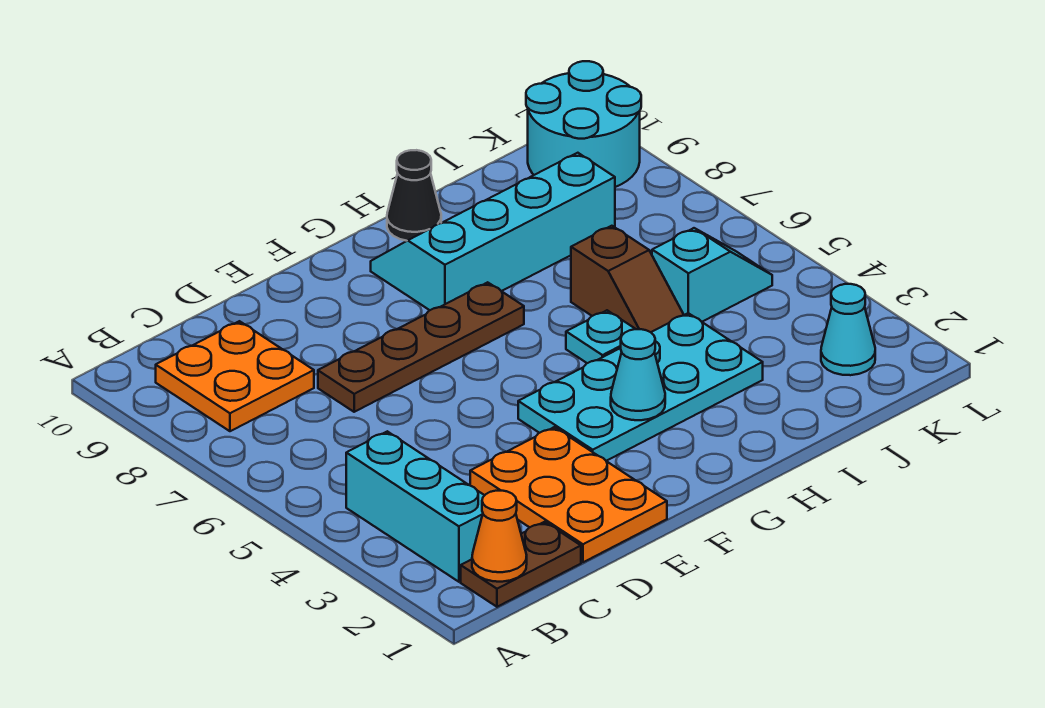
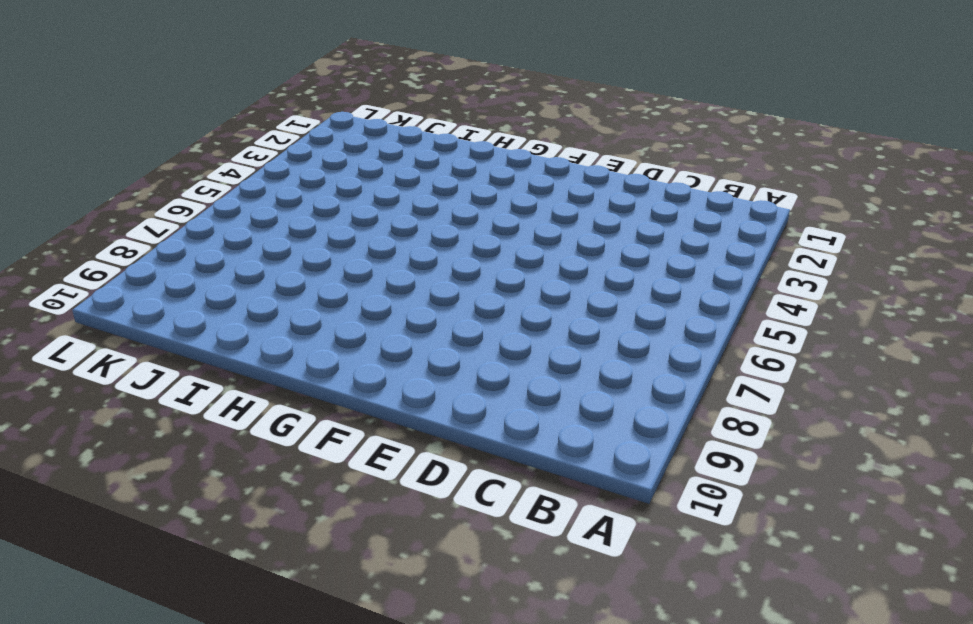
none -> brown plate B1:C1 level 1
none -> cyan brick B2:B4 level 1
none -> orange plate B8:C9 level 1

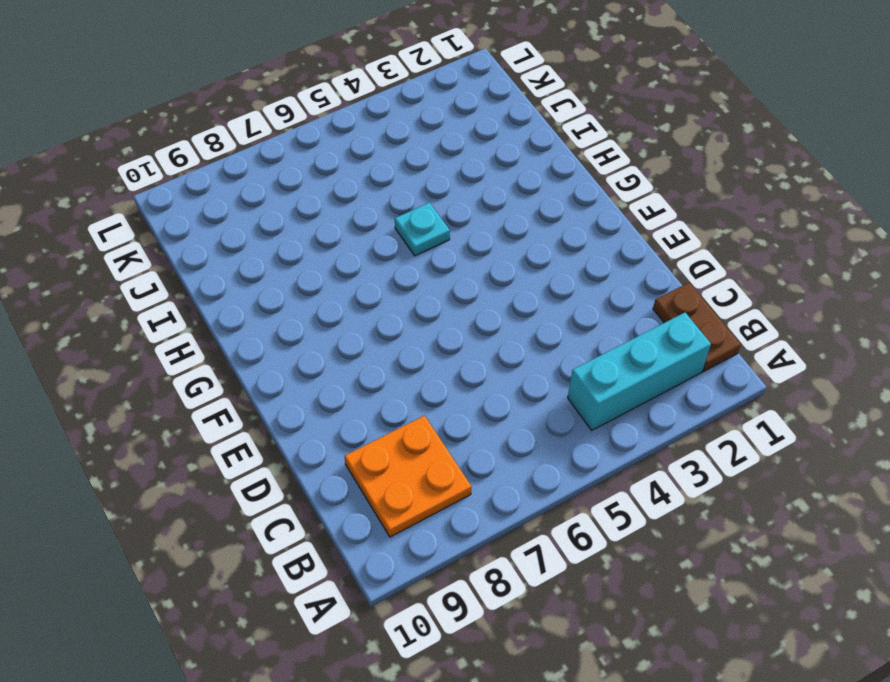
none -> orange plate D1:E3 level 1
none -> brown plate D7:G7 level 1
none -> cyan plate F3:I4 level 1

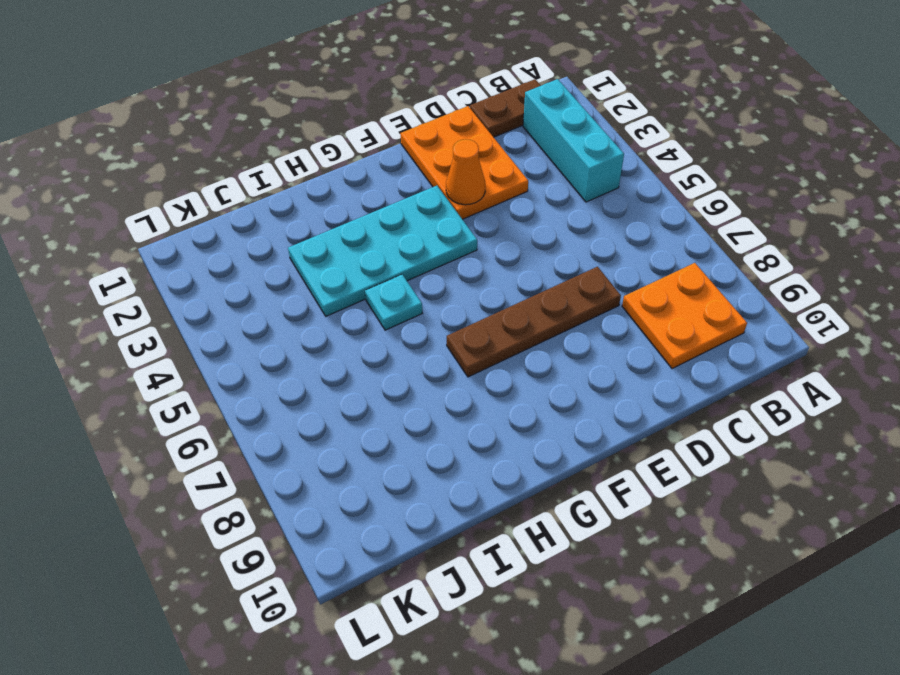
orange cone E3 level 2 -> orange cone B1 level 2
none -> cyan slope G8:J9 level 1 top 8
none -> black cone H10 level 1
none -> brown slope I5:I6 level 1 top 6

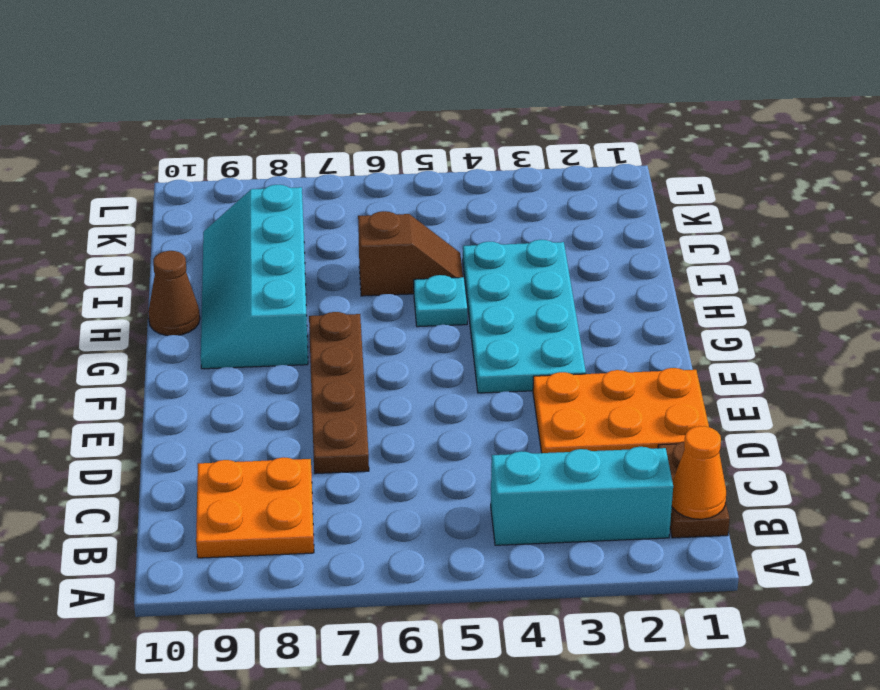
brown cone H10 level 1 -> black cone H10 level 1
none -> cyan slope J5:K5 level 1 top J
none -> cyan cone K2 level 1
none -> cyan round brick K9:L10 level 1

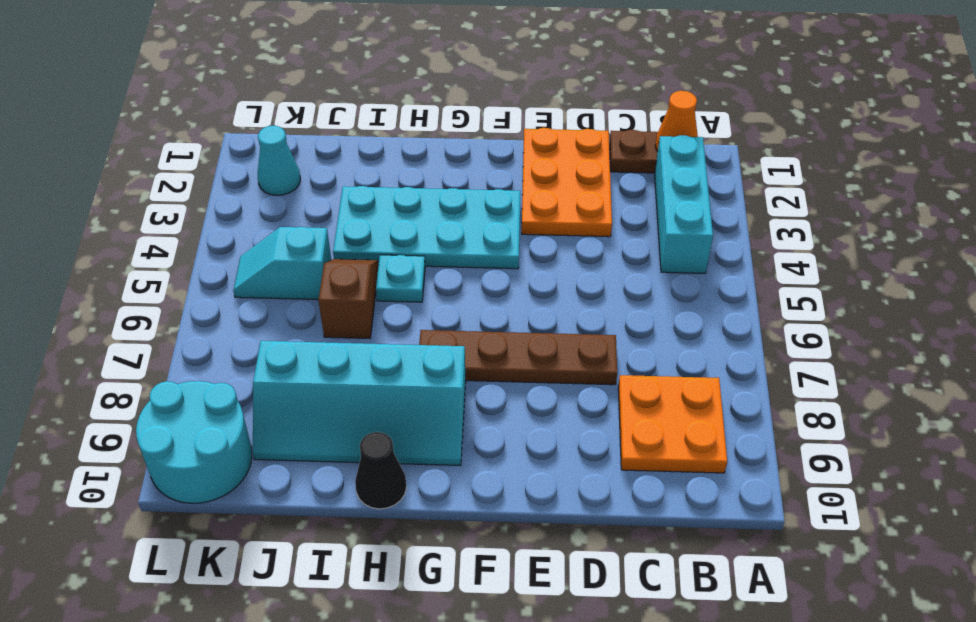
none -> cyan cone G3 level 2

